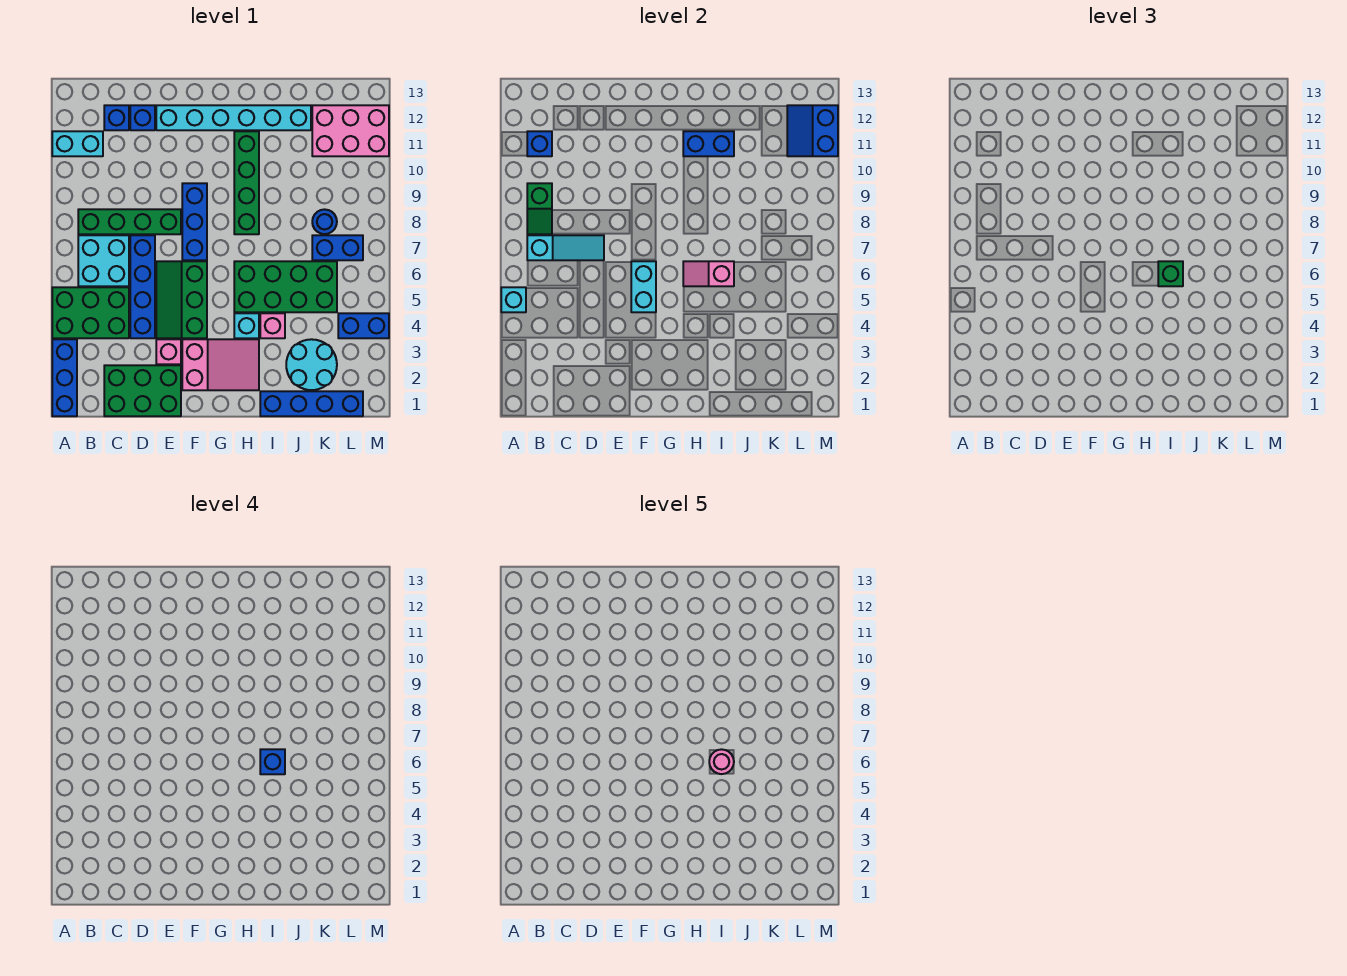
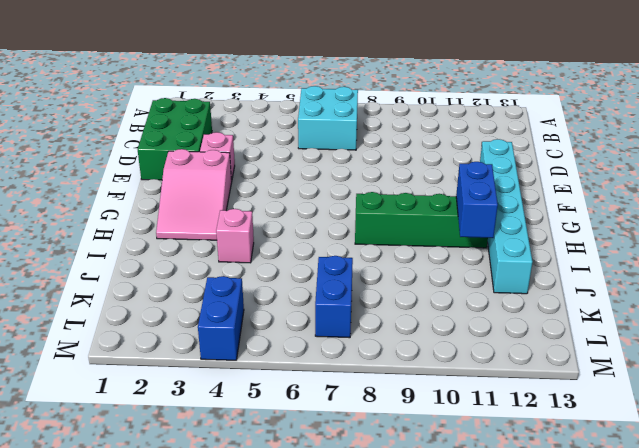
none -> blue brick A1:A3 level 1
none -> green brick A4:C5 level 1
none -> cyan brick A11:B11 level 1
none -> green brick B8:E8 level 1

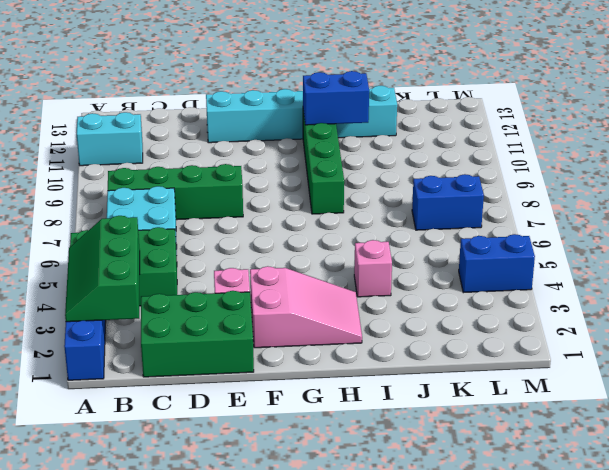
green slope A2:B4 level 2 top B -> green slope E4:F6 level 1 top F
none -> blue brick C12 level 1
none -> blue brick D4:D7 level 1
none -> blue brick D12 level 1
none -> blue brick F7:F9 level 1

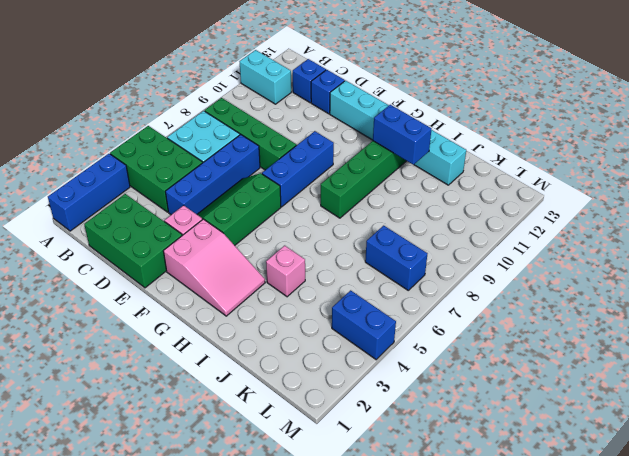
none -> cyan brick H4 level 1
none -> green brick H5:K6 level 1
none -> blue brick I1:L1 level 1
none -> cyan round brick J2:K3 level 1

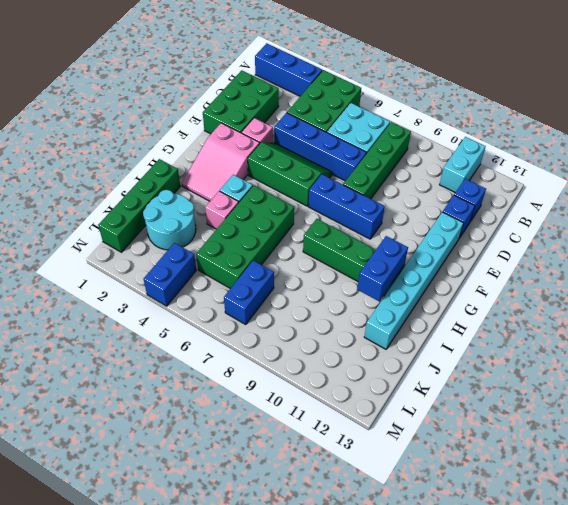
green brick I1:L1 level 1 -> blue brick I1:L1 level 1
none -> blue round brick K8 level 1
none -> pink brick K11:M12 level 1
none -> cyan brick A5 level 2
none -> cyan slope B7:D7 level 2 top B

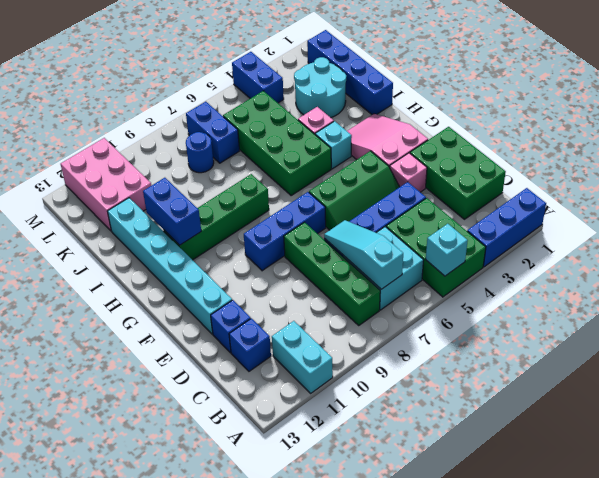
none -> green slope B8:B9 level 2 top 9
none -> blue brick B11 level 2
none -> cyan brick F5:F6 level 2
none -> pink slope H6:I6 level 2 top I

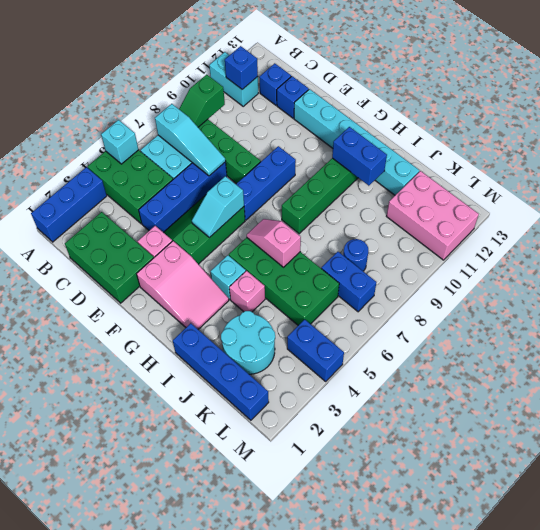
cyan slope F5:F6 level 2 top 6 -> cyan brick F5:F6 level 2
none -> blue slope L11:M12 level 2 top M
none -> green brick I6 level 3
none -> blue brick I6 level 4
none -> pink round brick I6 level 5

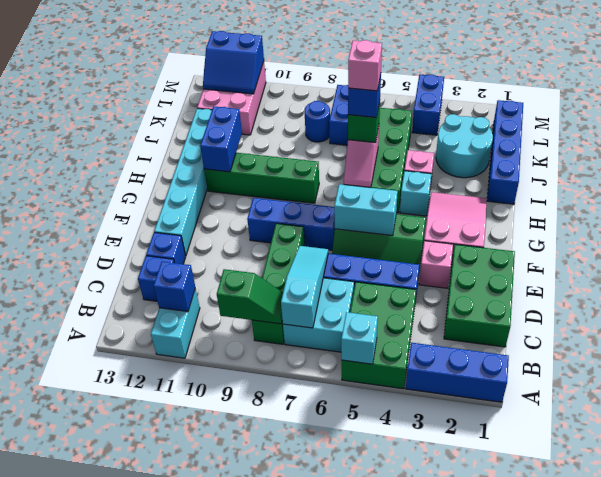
pink brick I6 level 5 -> pink round brick I6 level 5

